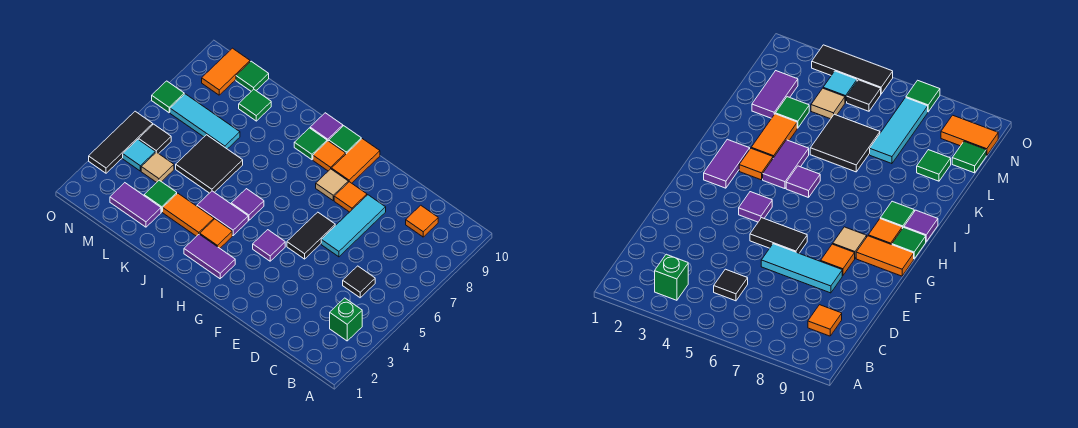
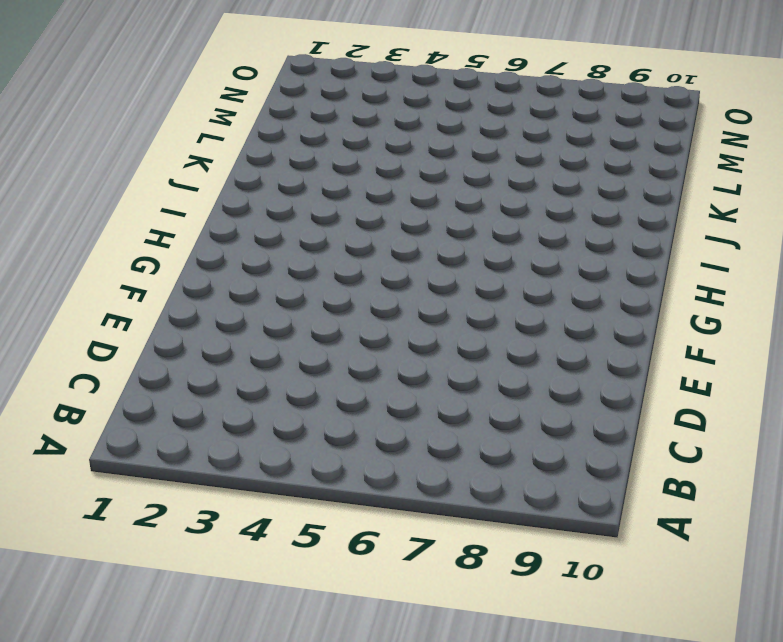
none -> green brick B3 level 1
none -> black tile C5 level 1
none -> orange tile C9 level 1
none -> cyan tile E6:E8 level 1

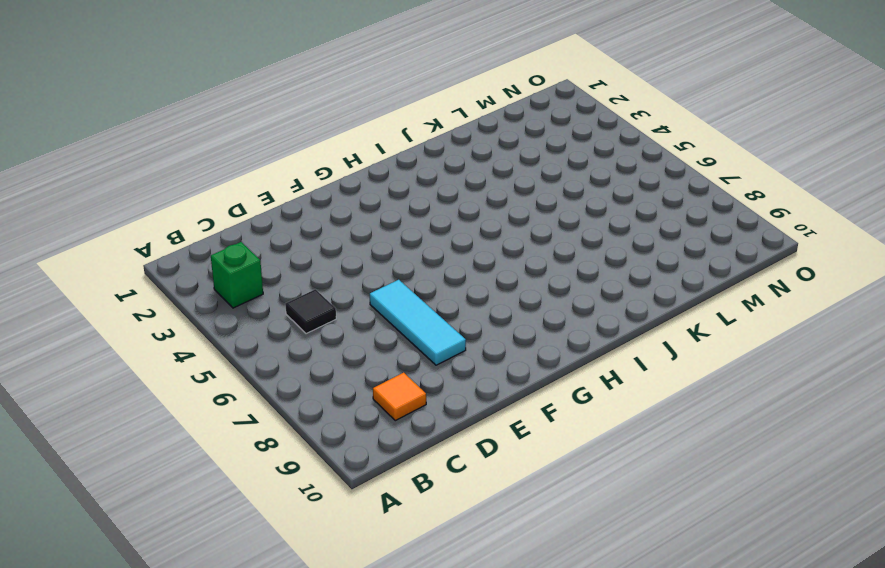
none -> black tile F5:F6 level 1
none -> orange tile F8 level 1
none -> purple tile G4 level 1
none -> tan tile G8 level 1

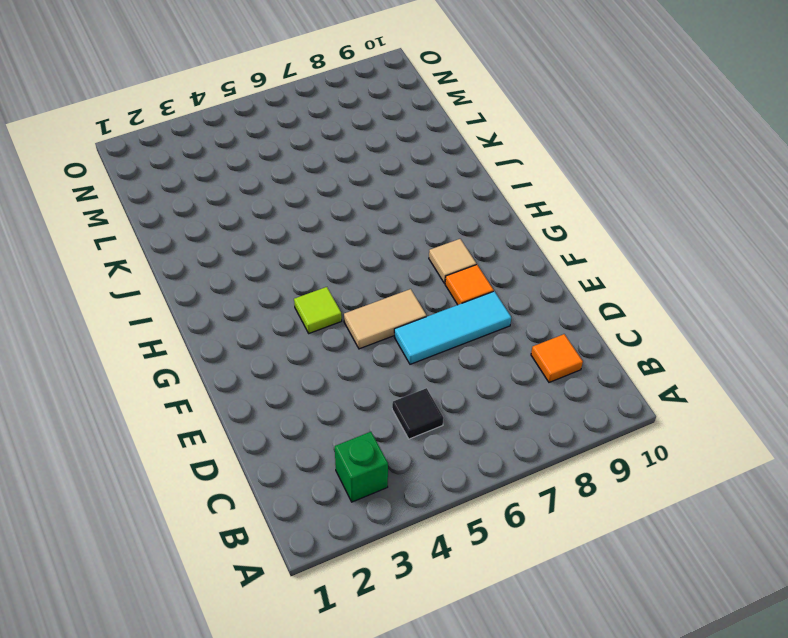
tan tile F5:F6 level 1 -> black tile F5:F6 level 1
lime tile G4 level 1 -> purple tile G4 level 1
none -> orange tile G9:G10 level 1
none -> purple tile H2:I2 level 1
none -> orange tile H9 level 1
none -> green tile H10 level 1

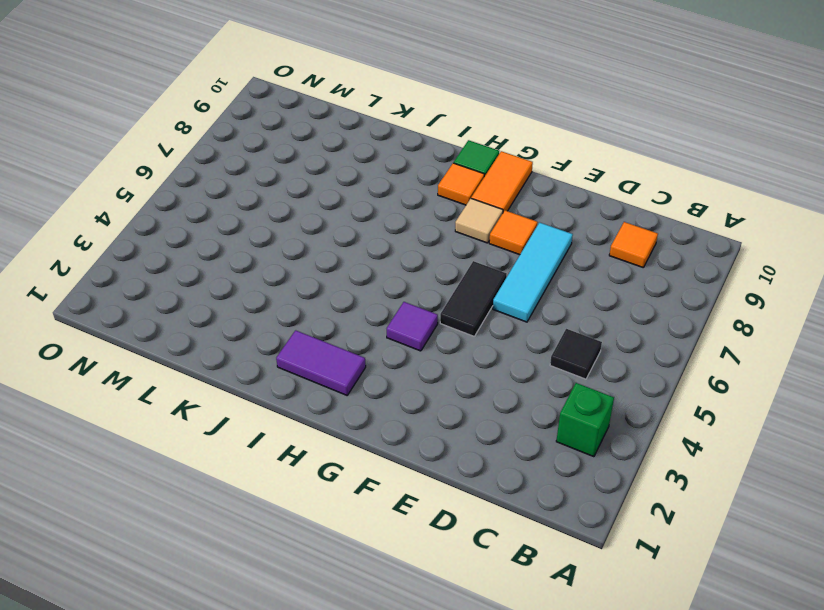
none -> orange tile I3 level 1
none -> purple tile I4:J4 level 1
none -> purple tile I5 level 1
none -> green tile I9 level 1

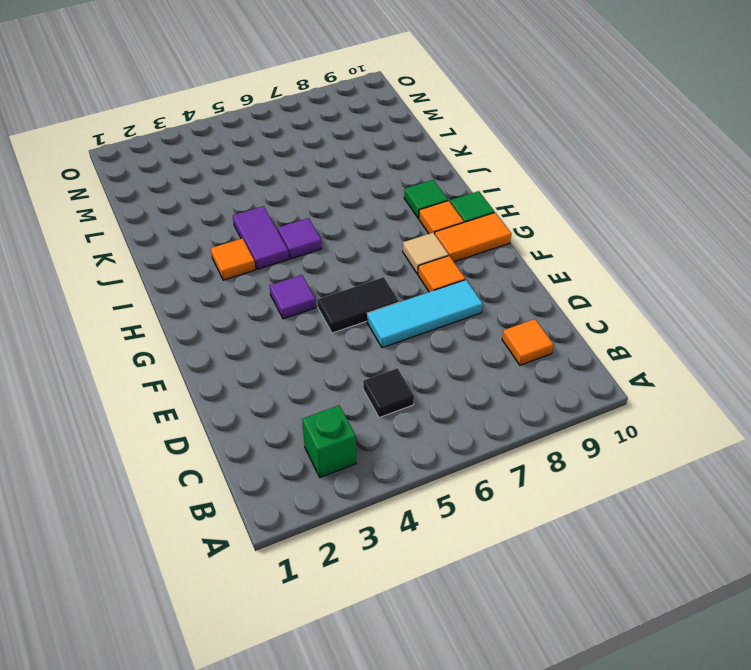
none -> purple tile H2:I2 level 1
none -> purple tile I10 level 1
none -> orange tile J3:K3 level 1
none -> black tile K5:L6 level 1

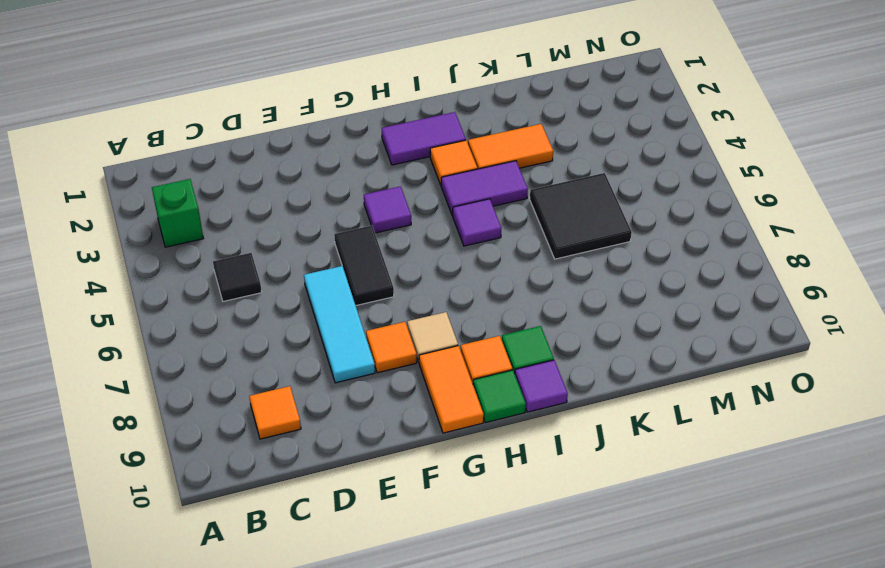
none -> purple tile L2:M2 level 1
none -> green tile L3 level 1
none -> cyan tile L7:N7 level 1
none -> green tile L9 level 1

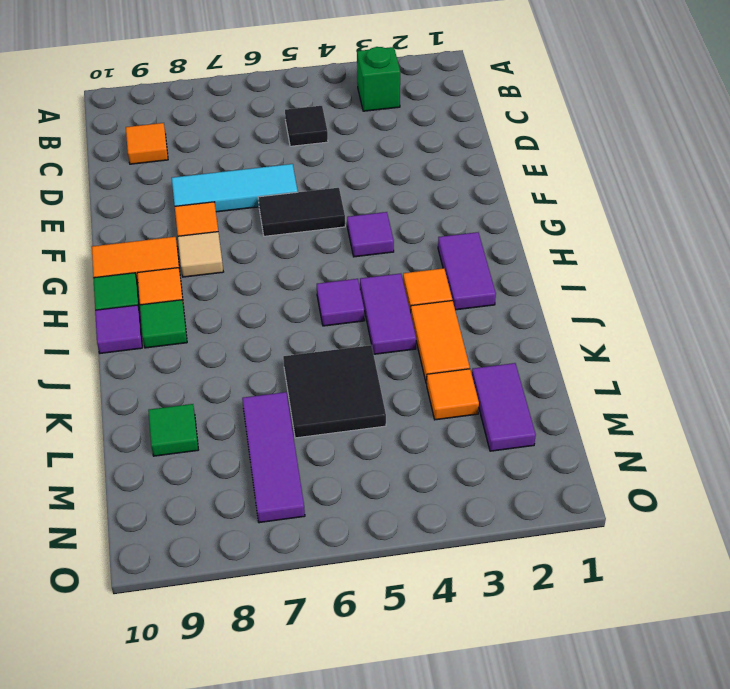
orange tile L3 level 1 -> green tile L3 level 1
purple tile L7:N7 level 1 -> cyan tile L7:N7 level 1
none -> tan tile M4 level 1
none -> green tile M10 level 1
none -> cyan tile N4 level 1
none -> black tile N5 level 1

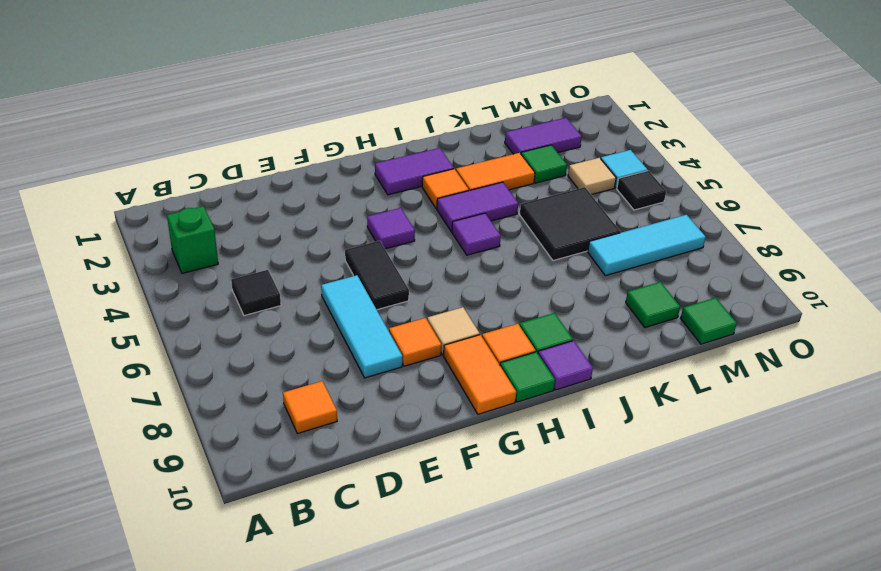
none -> orange tile N9:N10 level 1
none -> black tile O3:O5 level 1
none -> green tile O7 level 1

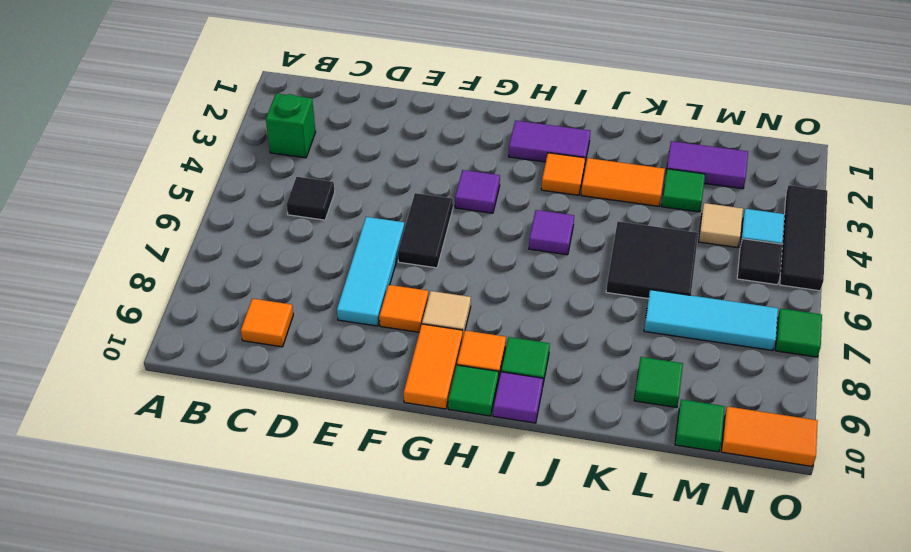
orange tile N10:O10 level 1 -> orange tile N9:N10 level 1
none -> purple tile I4:J4 level 1

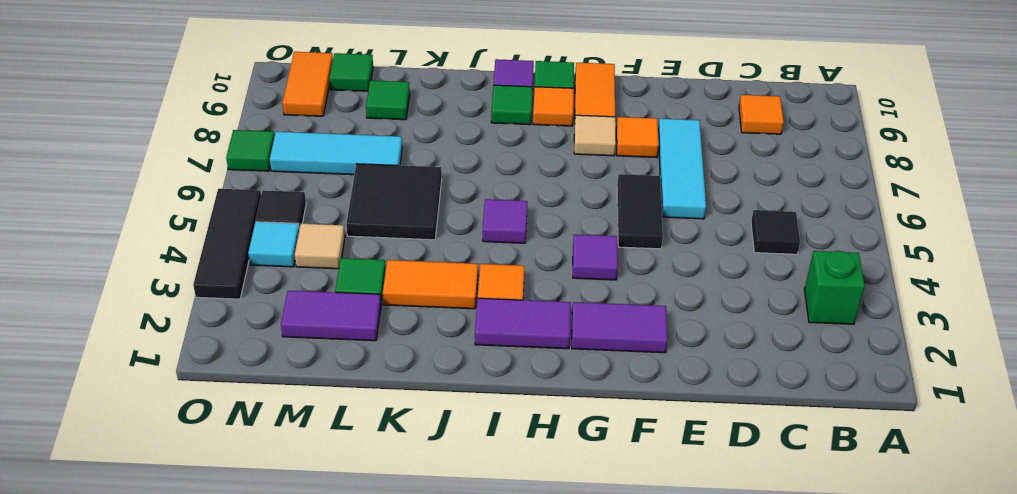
purple tile F2:G2 level 1 -> purple tile I4:J4 level 1

